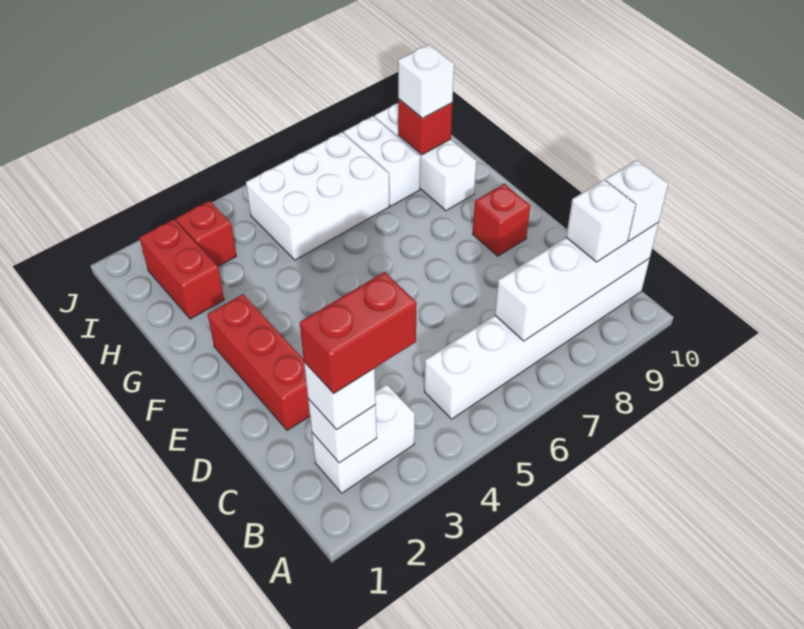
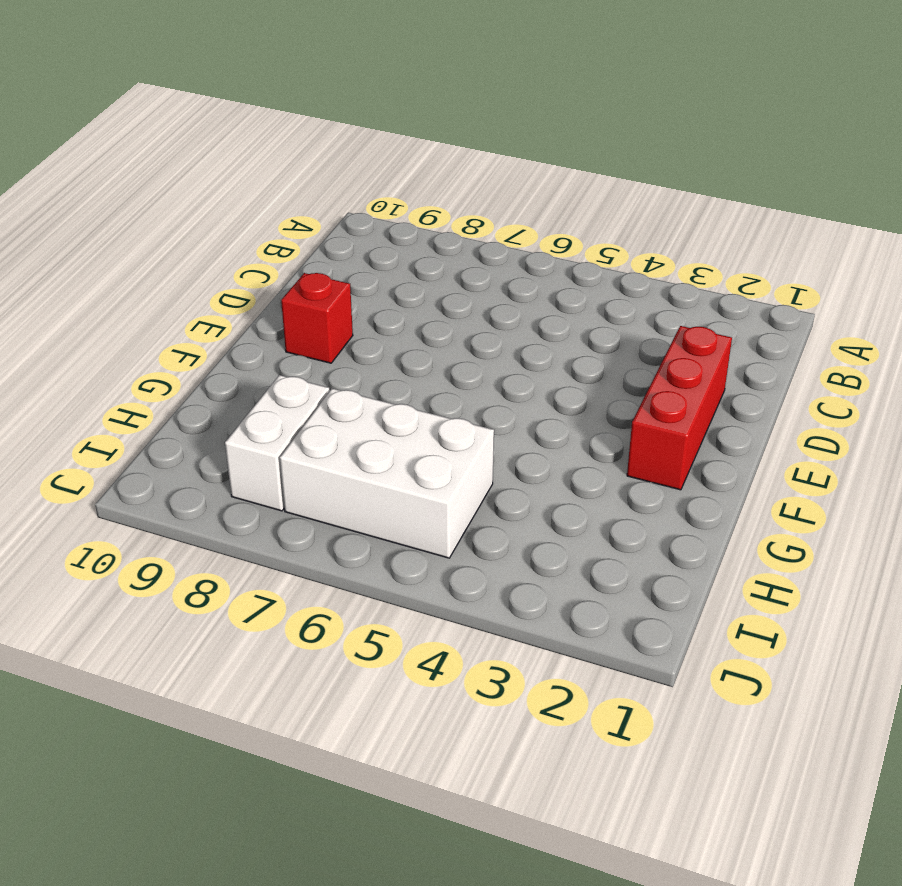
none -> white brick B2:B3 level 1
none -> white brick B5:B10 level 1
none -> white brick G9:I9 level 1

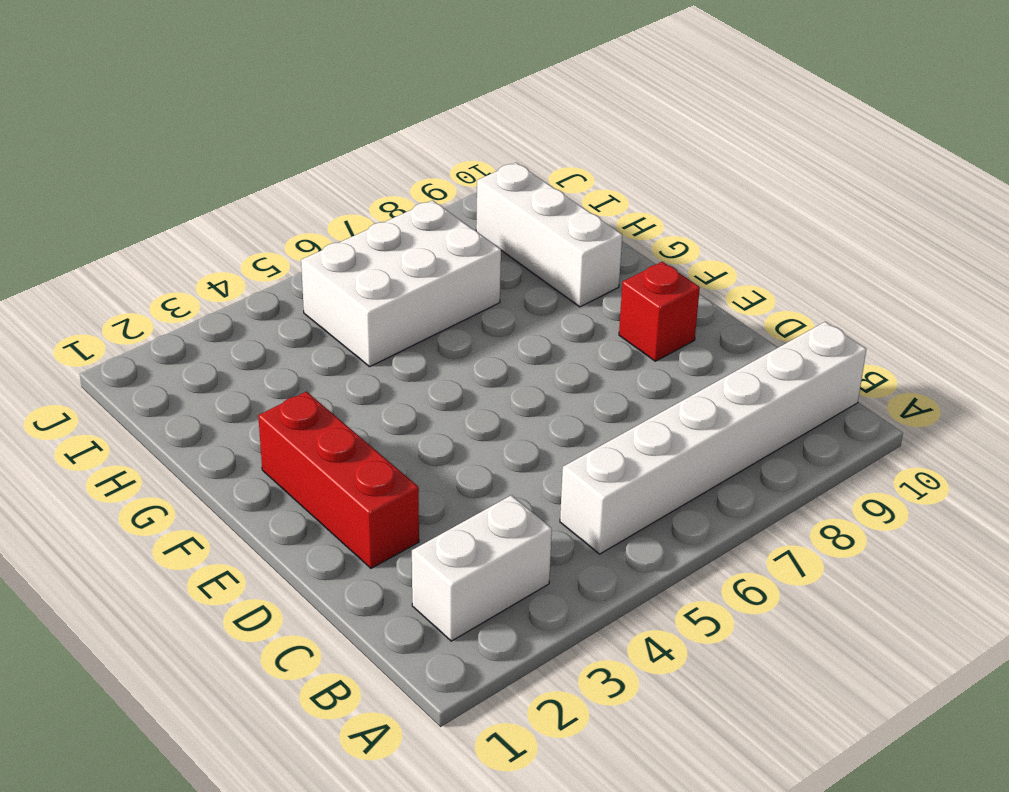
none -> red brick H2:I2 level 1
none -> white brick H8:I8 level 1
none -> red brick I3 level 1

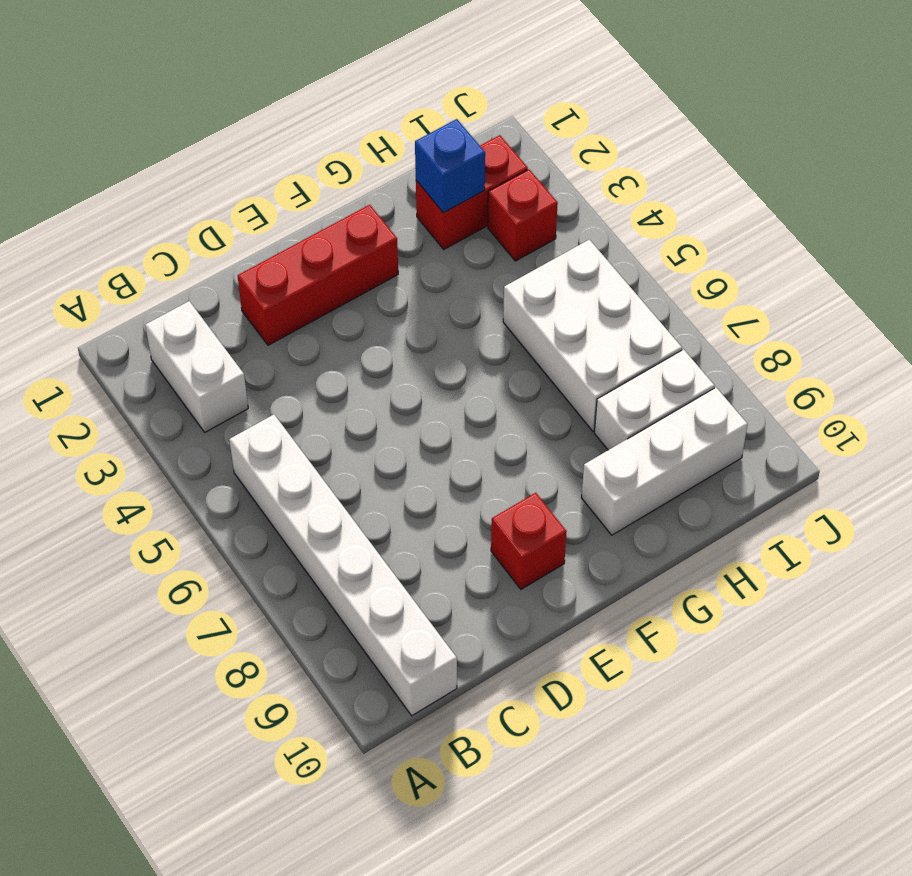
blue brick H2 level 2 -> none
none -> white brick B2 level 2
none -> white brick B7:B10 level 2
none -> red brick H9 level 2

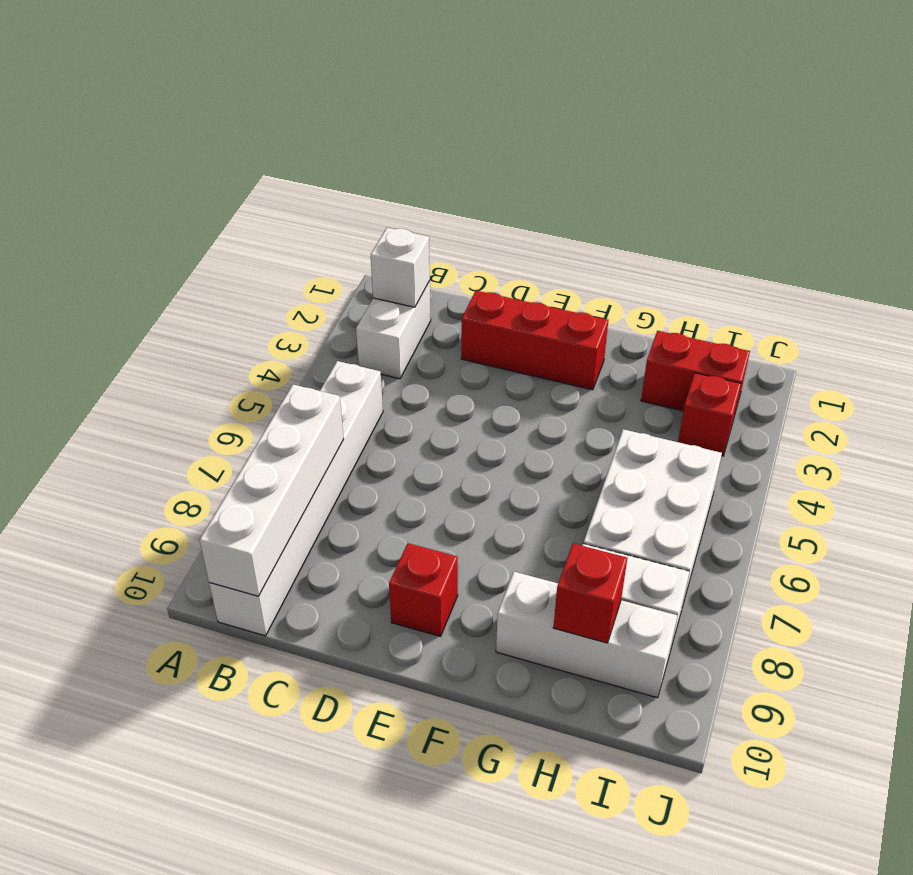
none -> white brick B2 level 3
none -> white brick B9 level 3
none -> white brick B10 level 3

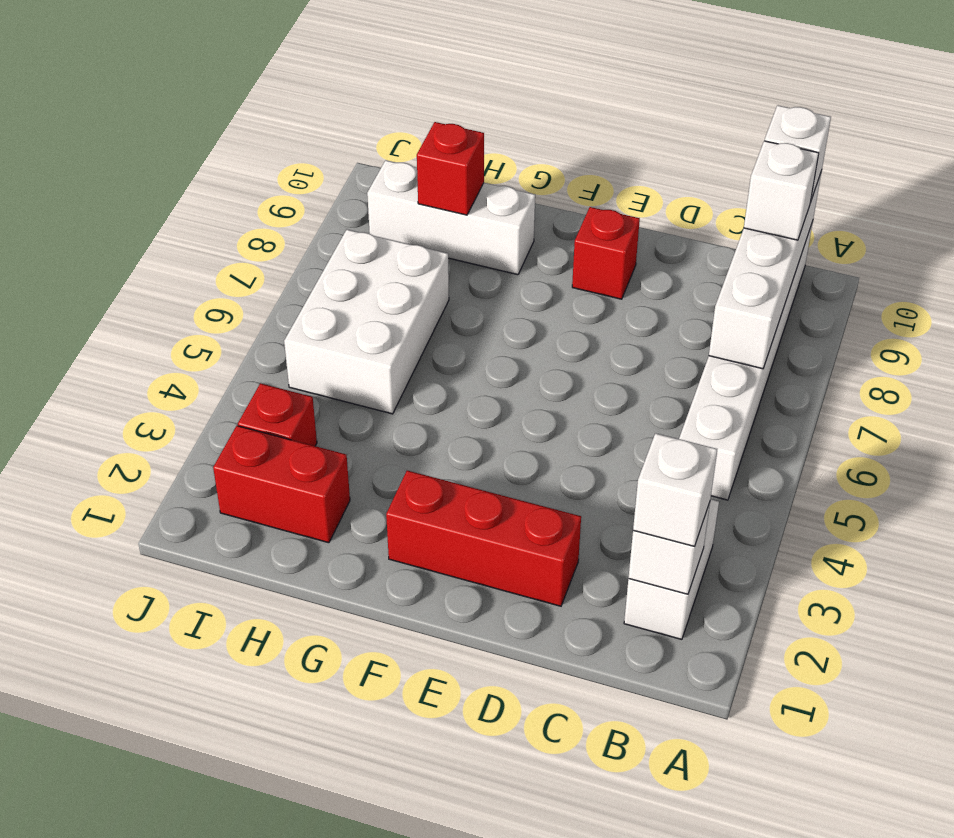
none -> white brick H8:I8 level 1
none -> white brick H9 level 3
none -> red brick B2:B3 level 4

